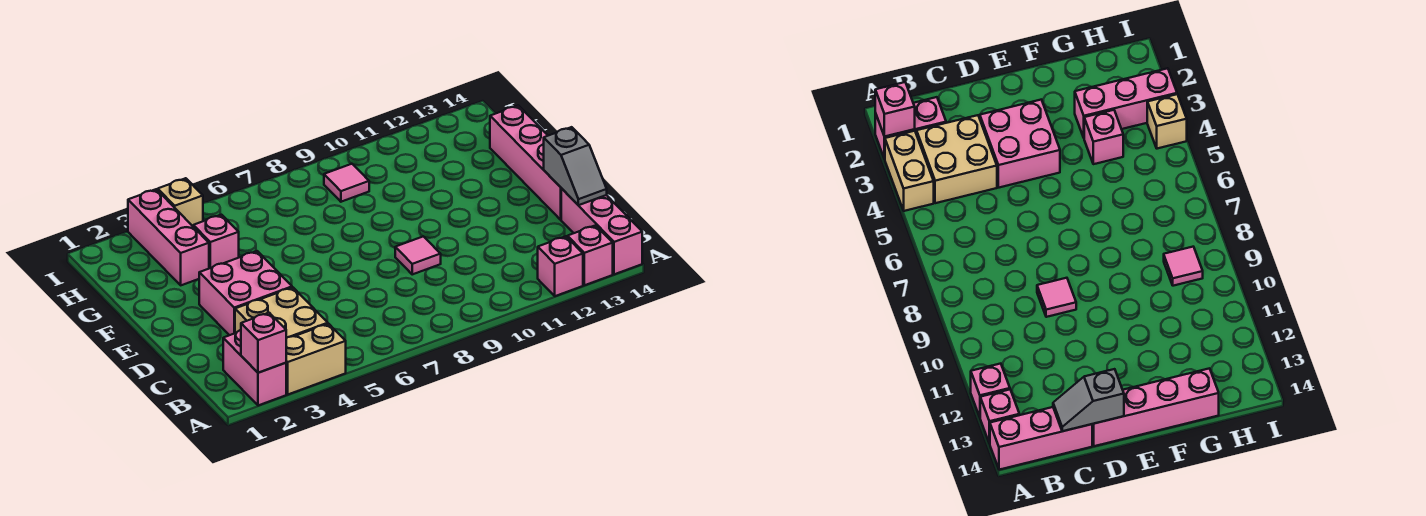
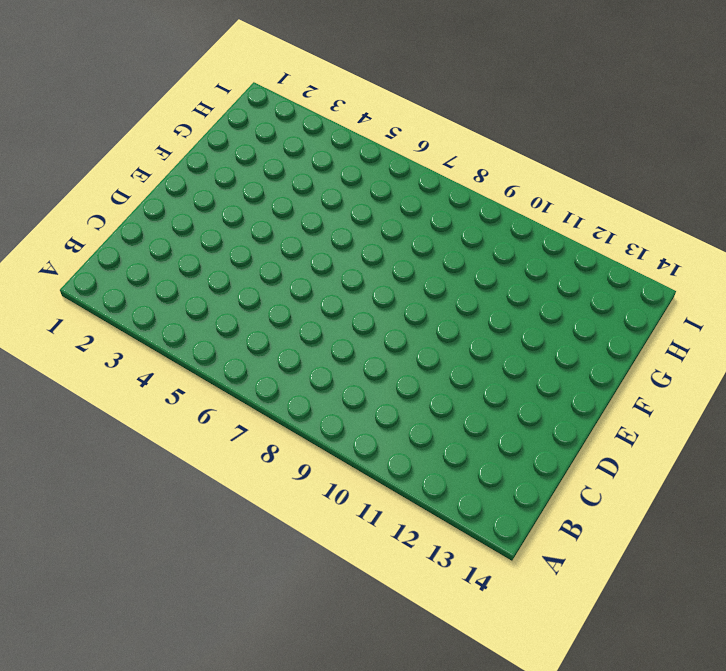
none -> pink brick A2:B2 level 1
none -> tan brick A3:A4 level 1
none -> pink brick A12 level 1

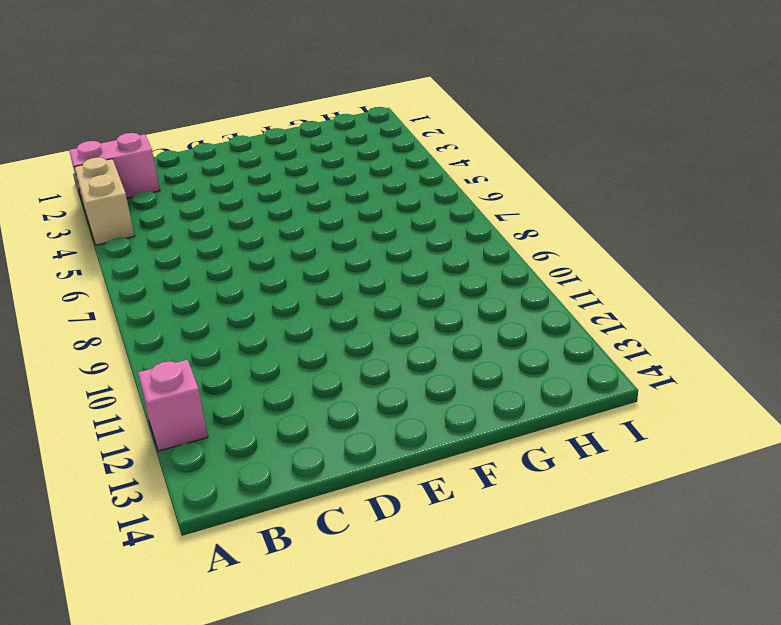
none -> pink brick A13 level 1
none -> pink brick A14:C14 level 1
none -> tan brick B3:C4 level 1

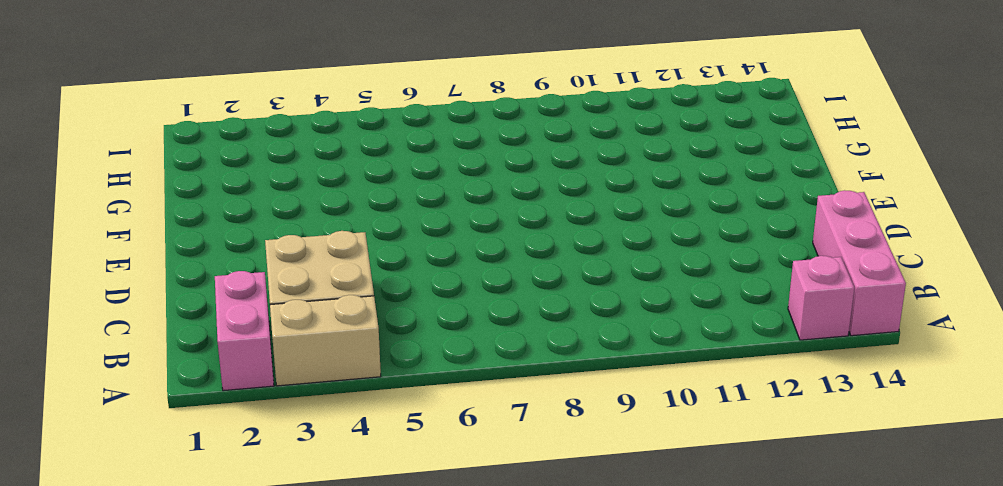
none -> pink brick A12 level 1
none -> pink brick D3:E4 level 1
none -> pink tile D9 level 1

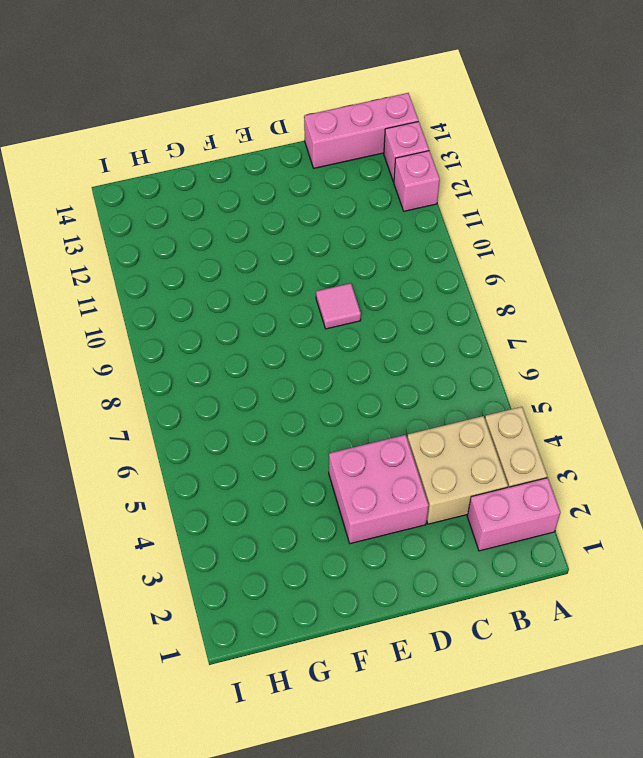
none -> pink brick D14:G14 level 1
none -> pink brick G3:I3 level 1
none -> pink brick G4 level 1

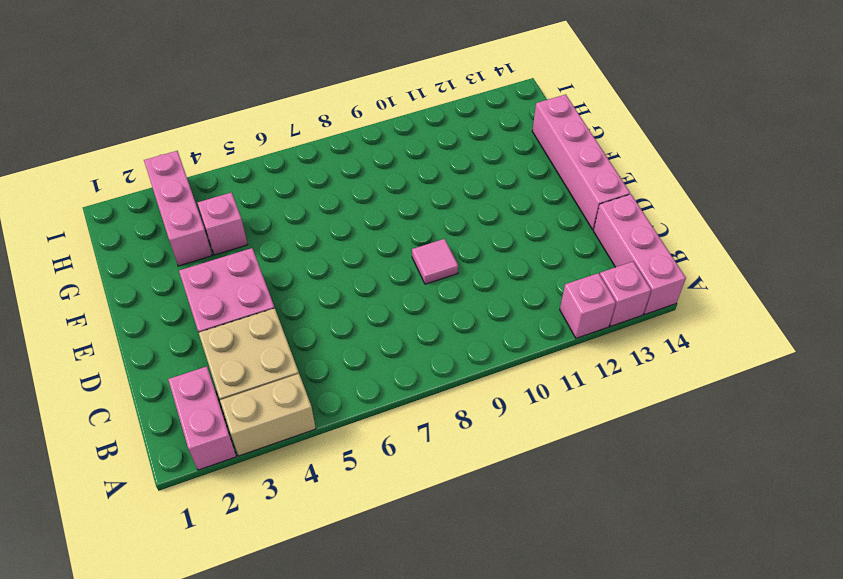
none -> pink tile H9 level 1
none -> tan brick I4 level 1
none -> pink brick A2 level 2

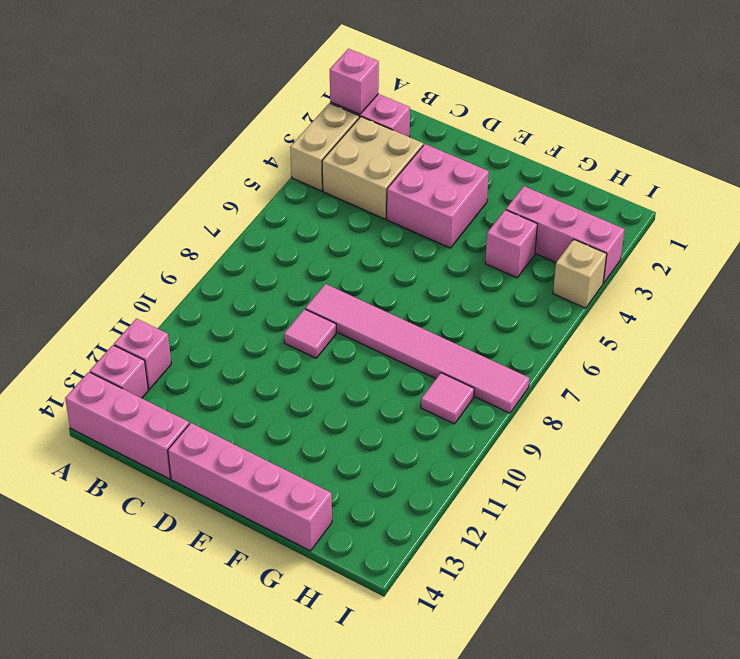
pink tile D8:I8 level 1 -> none
none -> grey slope C14:D14 level 2 top D

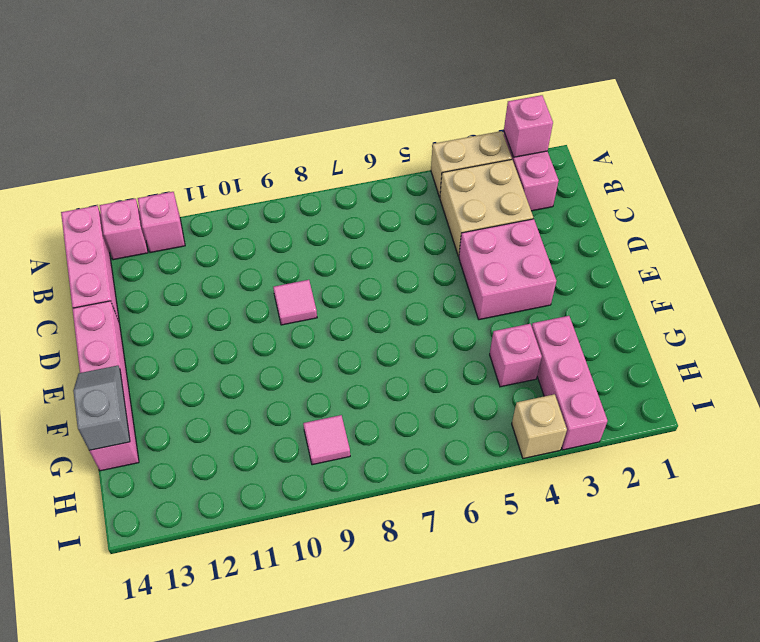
grey slope F14:G14 level 2 top G -> grey slope C14:D14 level 2 top D

